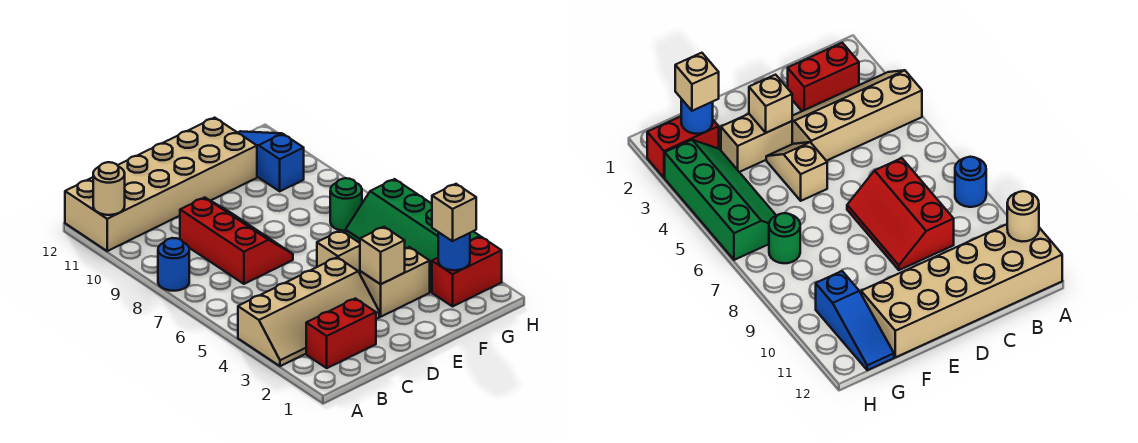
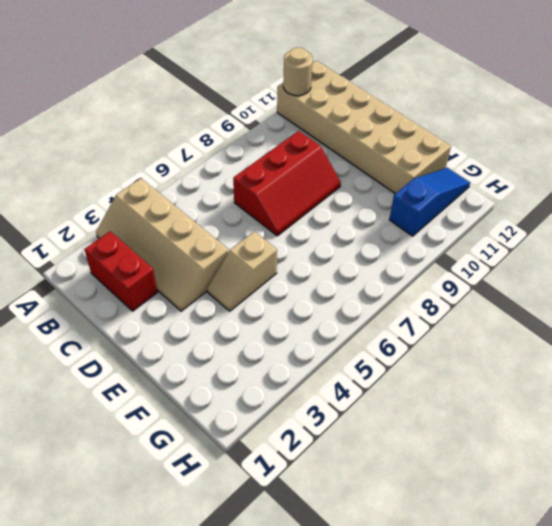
none -> blue round brick A8 level 1
none -> tan brick E3:F3 level 1
none -> red brick G2:H2 level 1

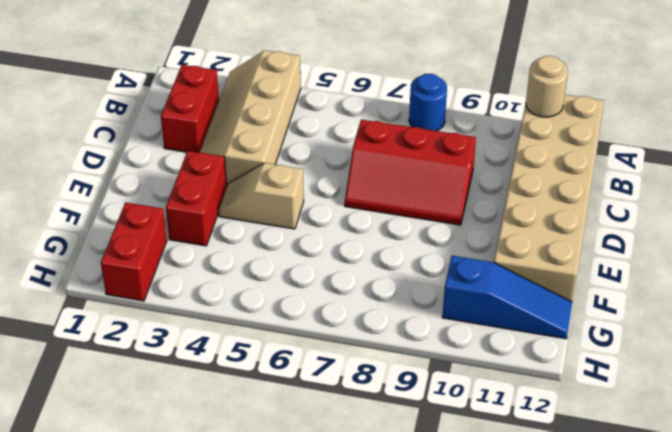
red brick E3:F3 level 1 -> tan brick E3:F3 level 1
none -> green slope G3:H6 level 1 top H
none -> green round brick G7 level 1
none -> tan brick E3 level 2

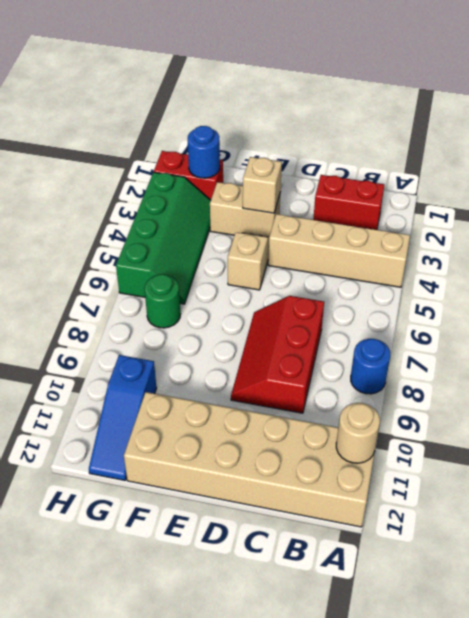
none -> tan brick G2 level 3

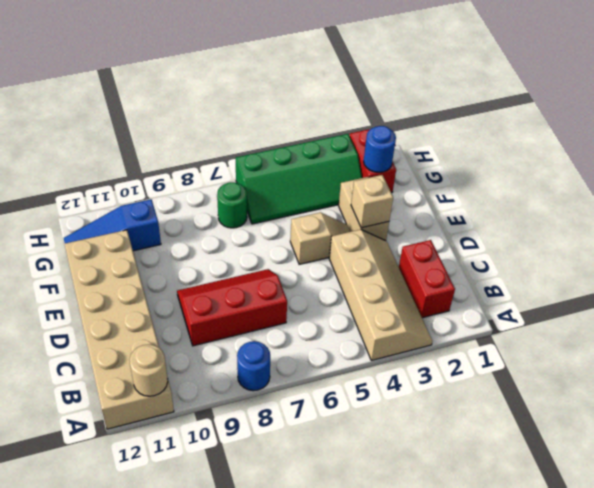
none -> tan brick G2 level 3

